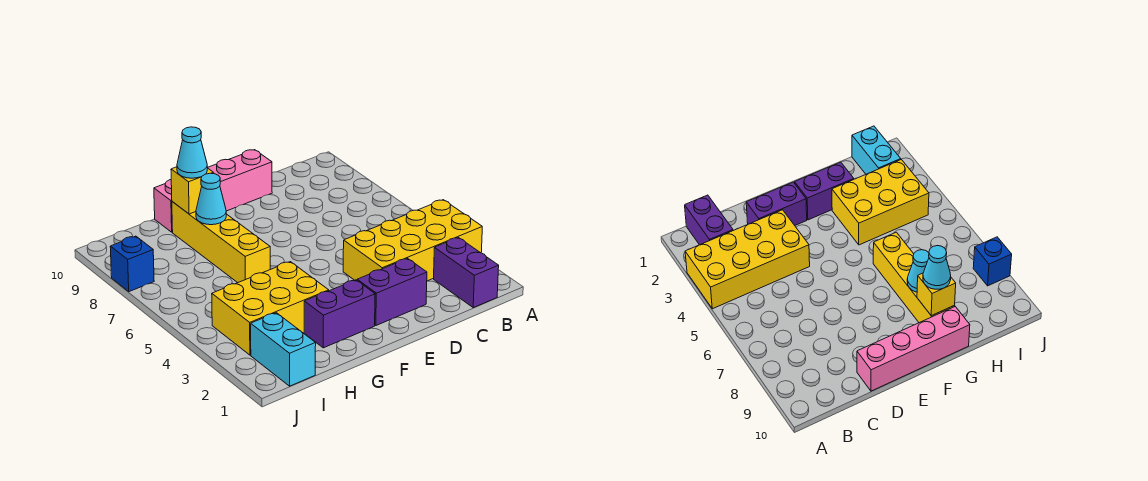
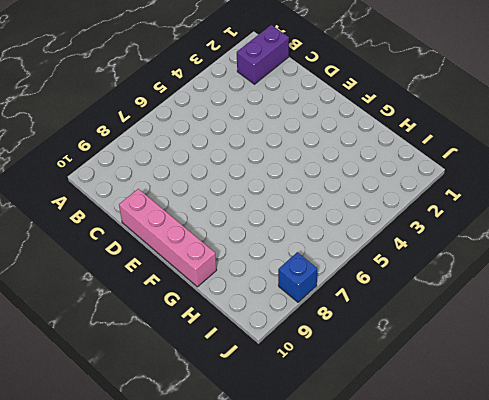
none -> yellow brick A3:D4 level 1
none -> purple brick D2:E2 level 1
none -> purple brick F2:G2 level 1

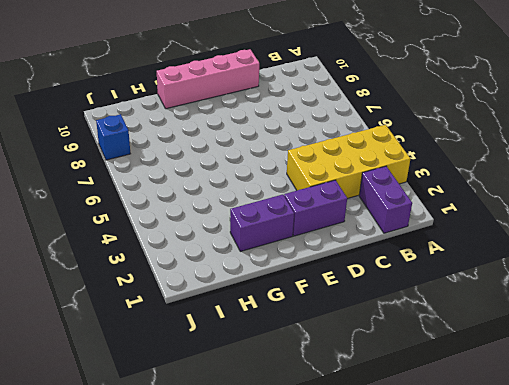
none -> yellow brick G3:I4 level 1
none -> yellow brick G6:G9 level 1
none -> cyan brick I1:I2 level 1

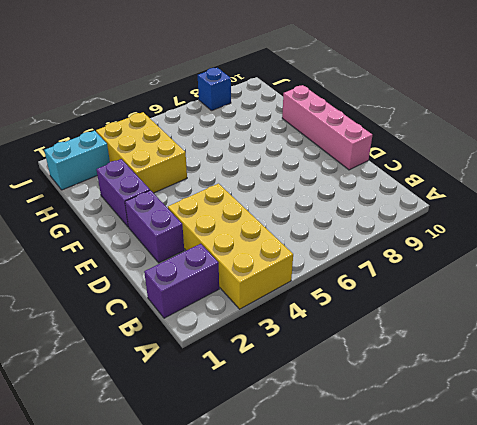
none -> yellow brick G6:G9 level 1
none -> cyan cone G8 level 2
none -> yellow brick G9 level 2

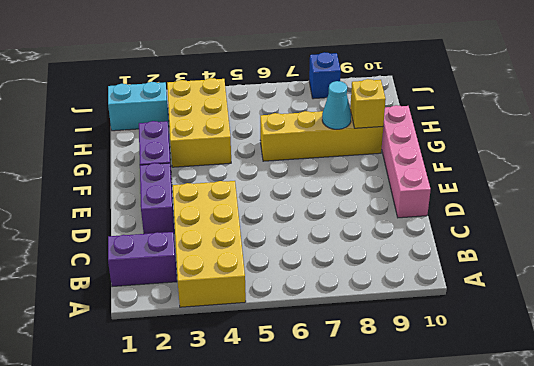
none -> cyan cone G9 level 3

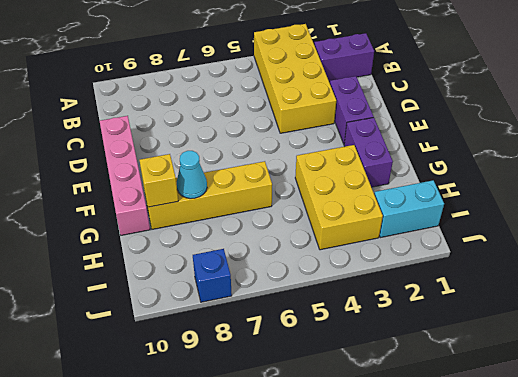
none -> cyan cone G9 level 3

